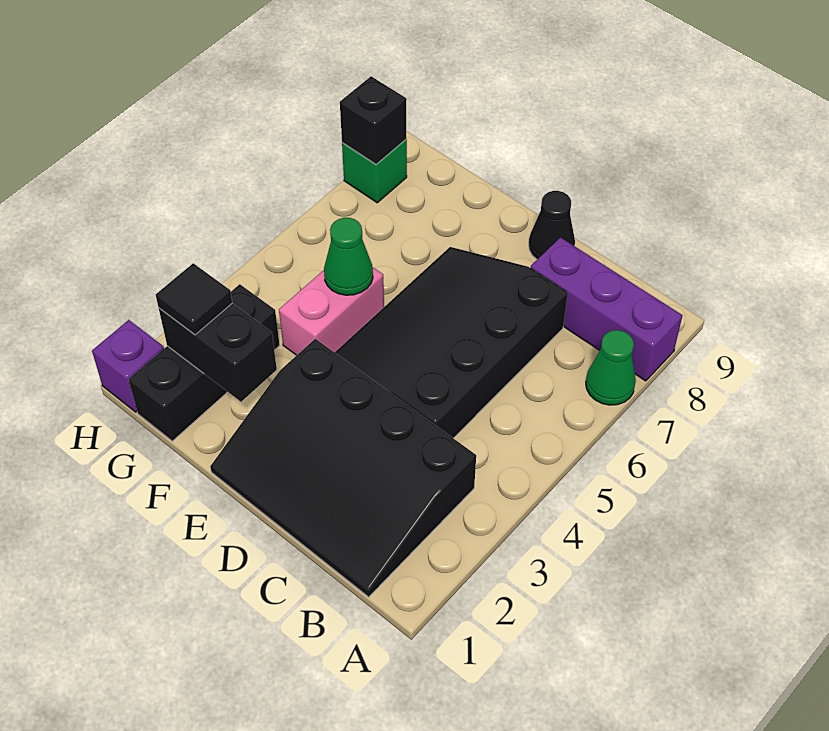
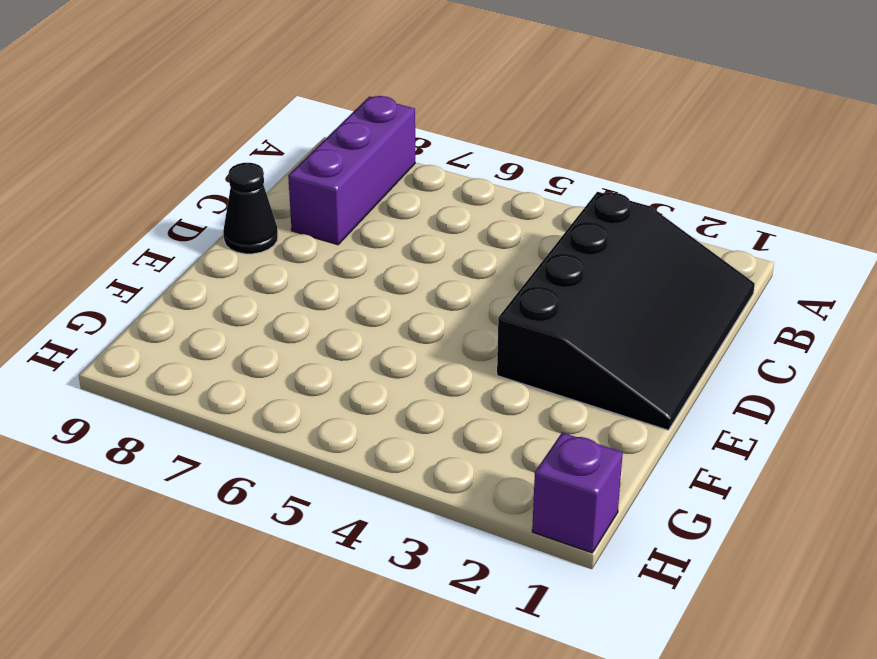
none -> green cone A7 level 1
none -> black slope C4:E7 level 1 top C
none -> pink brick F4:F5 level 1

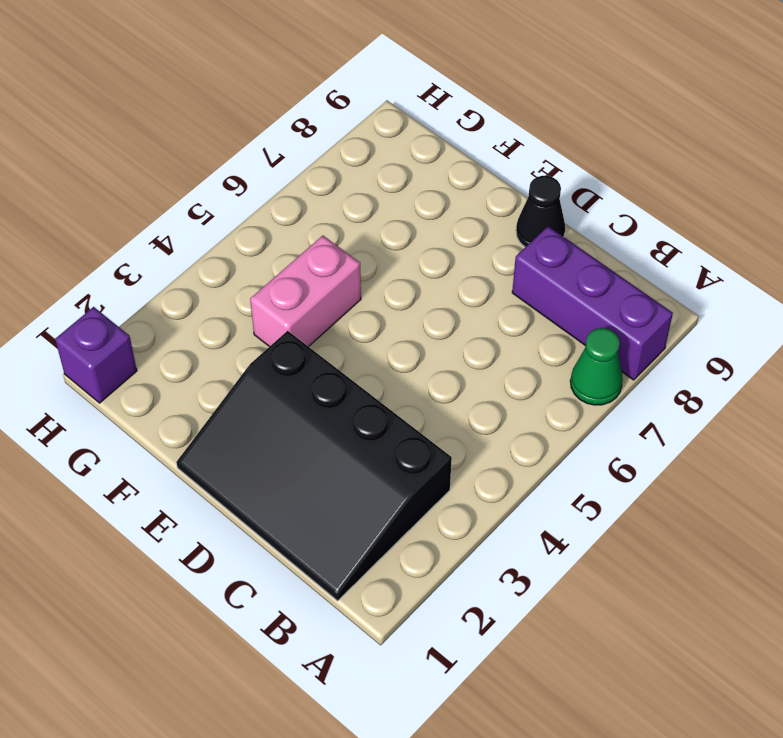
none -> black slope C4:E7 level 1 top C
none -> black brick G1:G3 level 1
none -> green brick H8 level 1

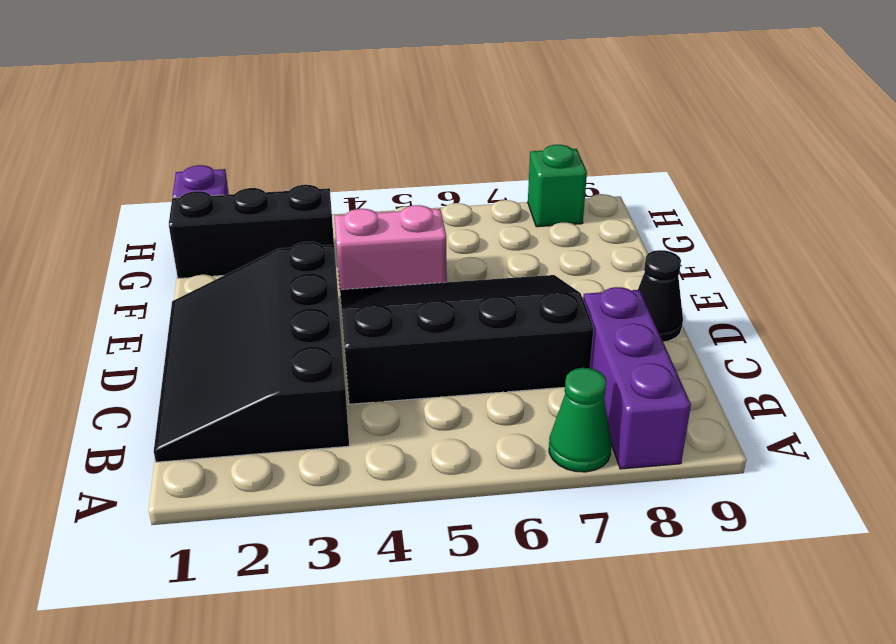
none -> black brick F2:G2 level 2
none -> green cone F5 level 2
none -> black brick H8 level 2

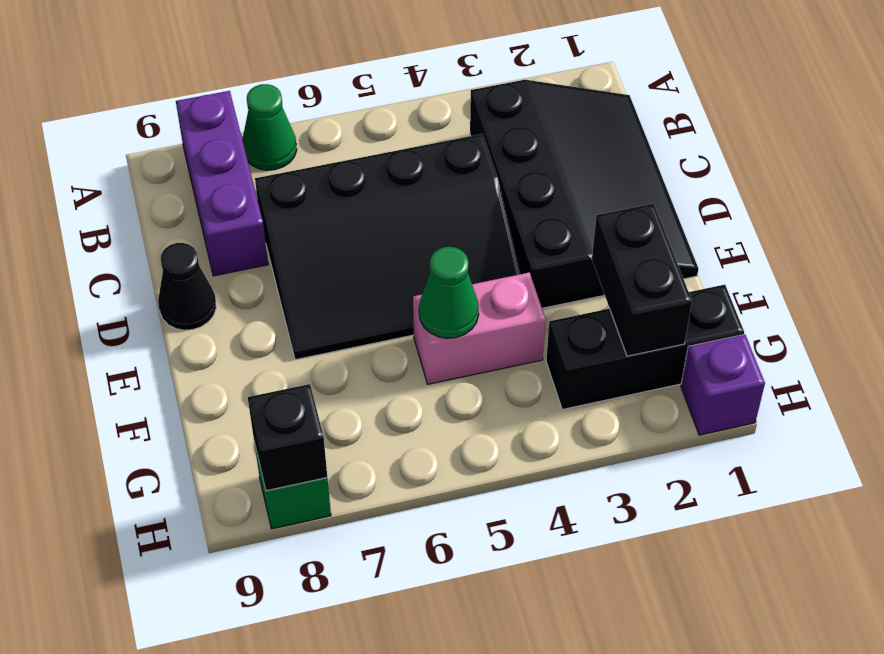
none -> black tile G2 level 3

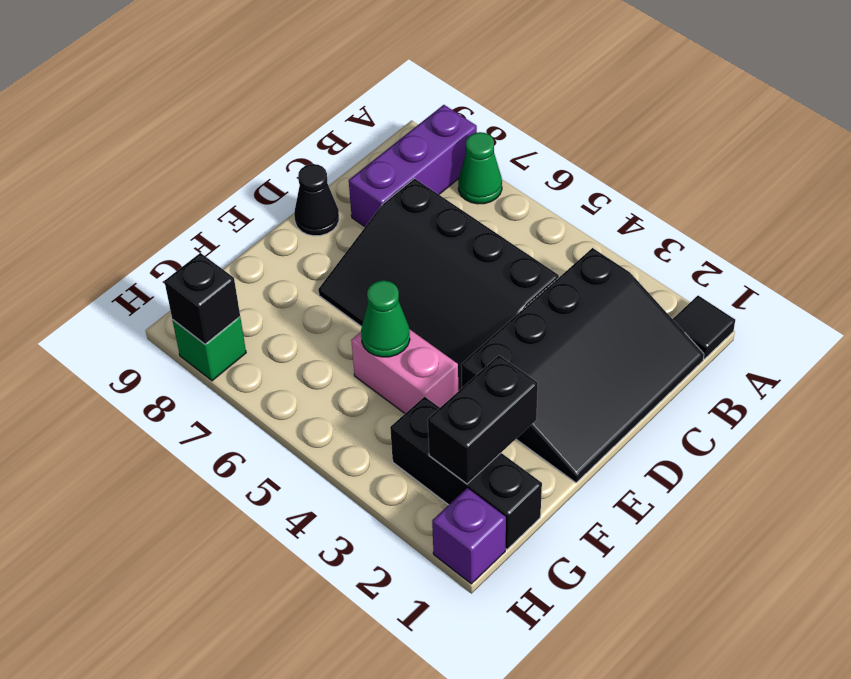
black tile A1 level 1 -> black tile G2 level 3

